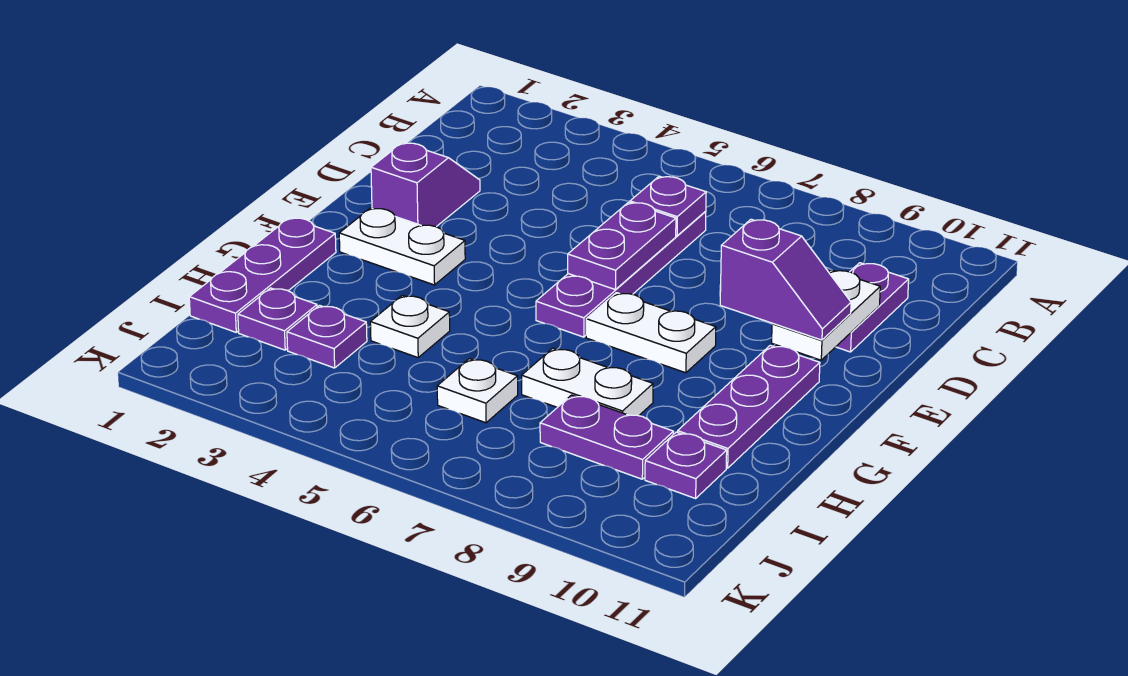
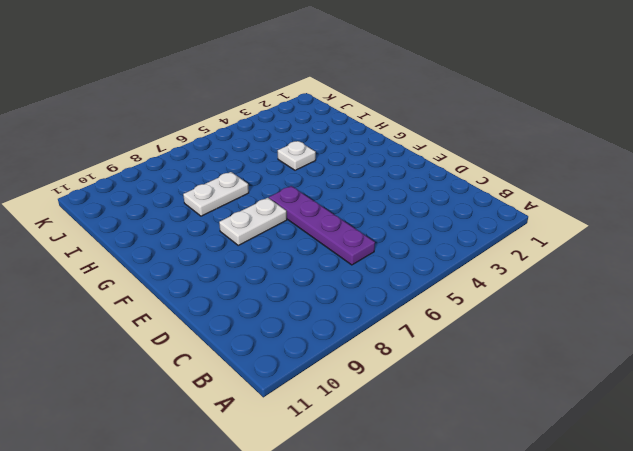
none -> purple plate C10:D10 level 1
none -> purple slope D2:E2 level 1 top E
none -> white plate F2:F3 level 1

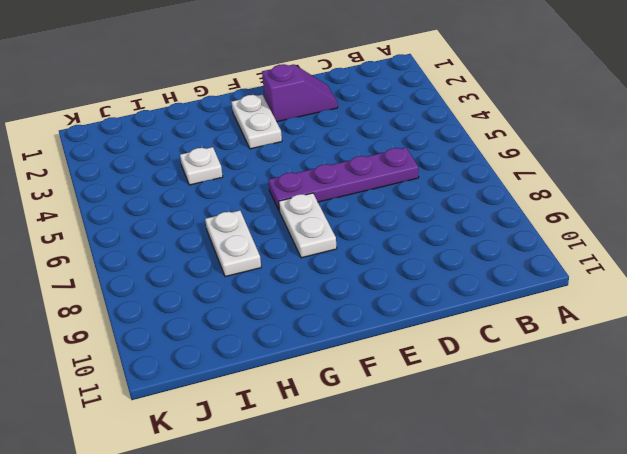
none -> purple plate C10:D10 level 1
none -> purple plate F10:H10 level 1
none -> purple plate G1:I1 level 1

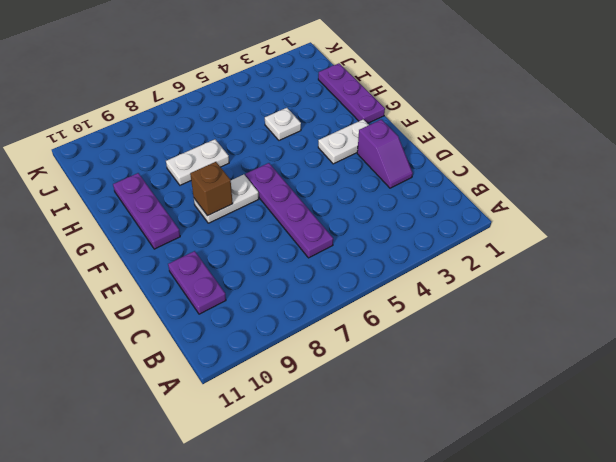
brown brick F8 level 2 -> none
none -> purple plate I2 level 1
none -> purple plate I3 level 1
none -> white plate I6 level 1

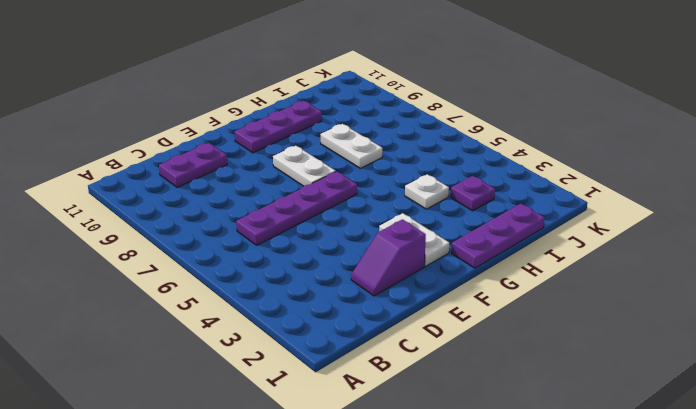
none -> purple plate I2 level 1
none -> white plate I6 level 1
none -> purple plate I8:I9 level 1

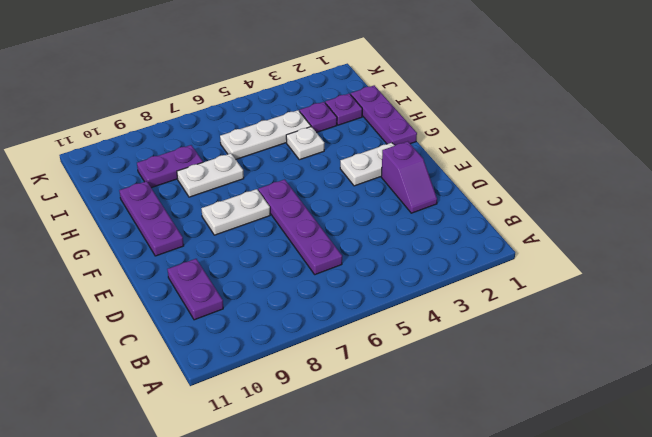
white plate I4:I6 level 1 -> white plate I6 level 1
none -> purple plate I10 level 1
none -> purple plate C6 level 2
none -> purple plate D6:E6 level 2

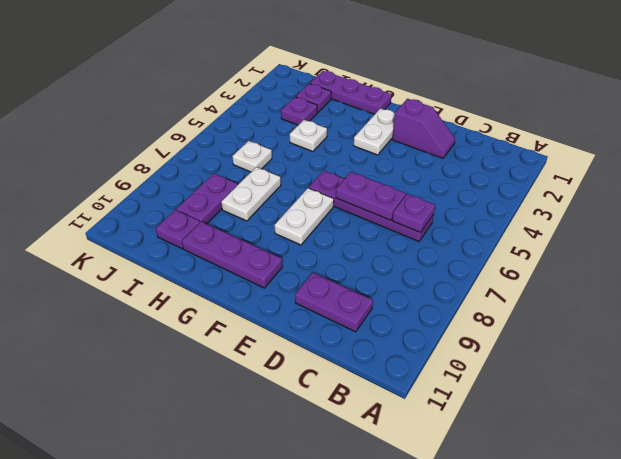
none -> white plate D10:E10 level 2
none -> purple slope E9:E10 level 3 top 9

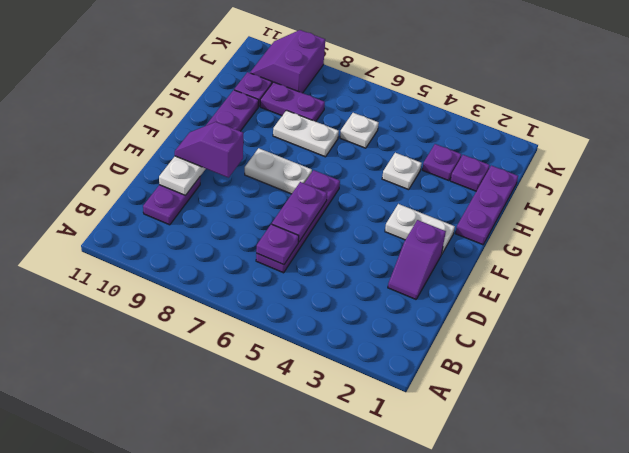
purple slope J9:K10 level 1 top 9 -> none

